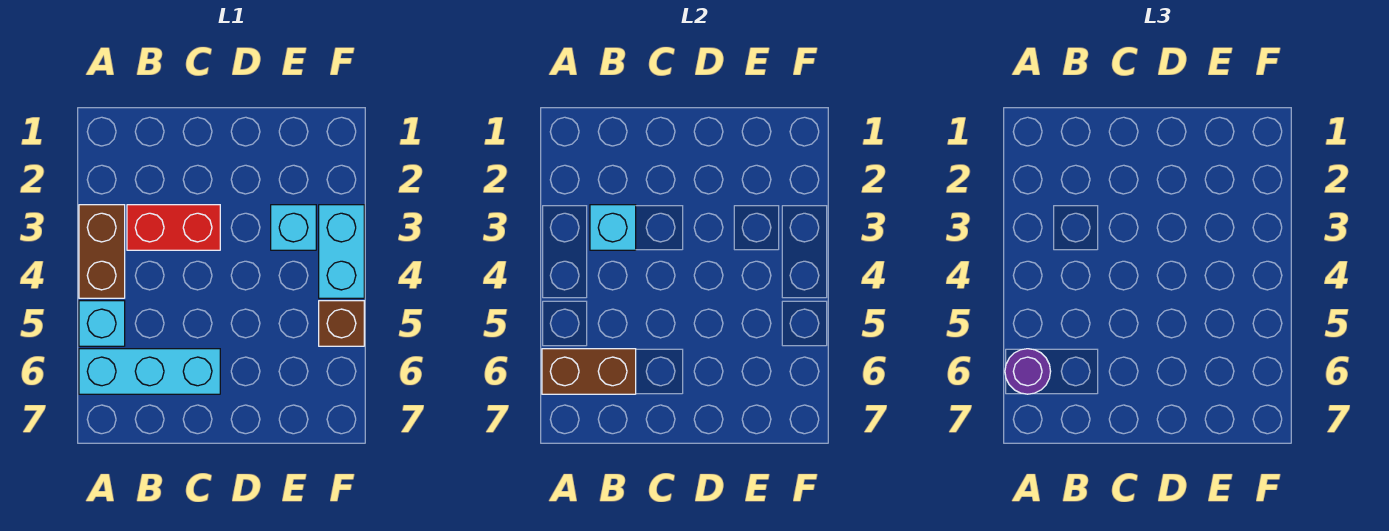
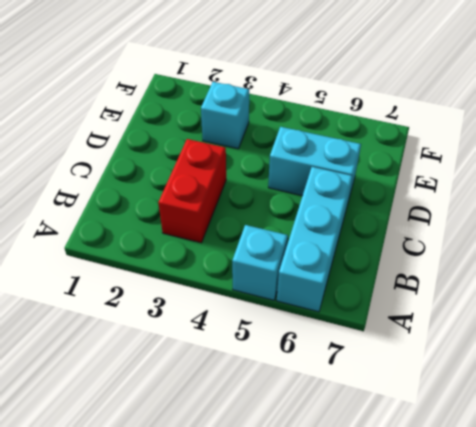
cyan brick D5:D6 level 1 -> cyan brick F3:F4 level 1
none -> brown brick A3:A4 level 1
none -> brown brick F5 level 1

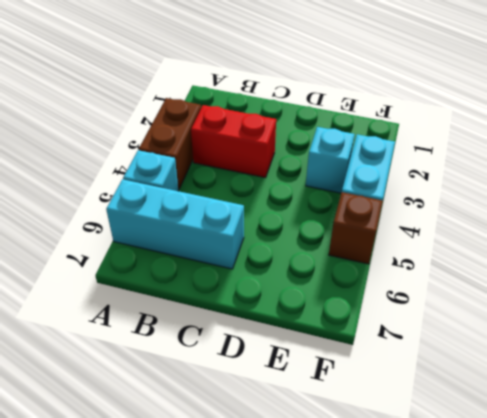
none -> brown brick A6:B6 level 2
none -> cyan brick B3 level 2

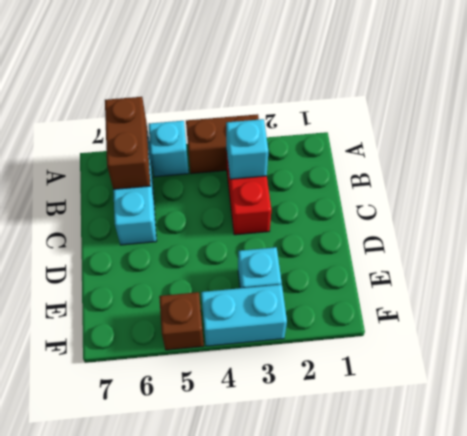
none -> purple round brick A6 level 3

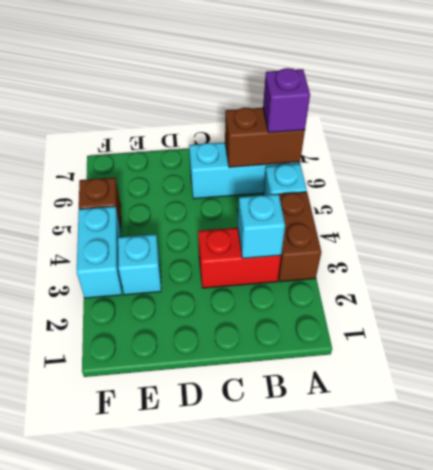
purple brick A6 level 3 -> purple round brick A6 level 3

